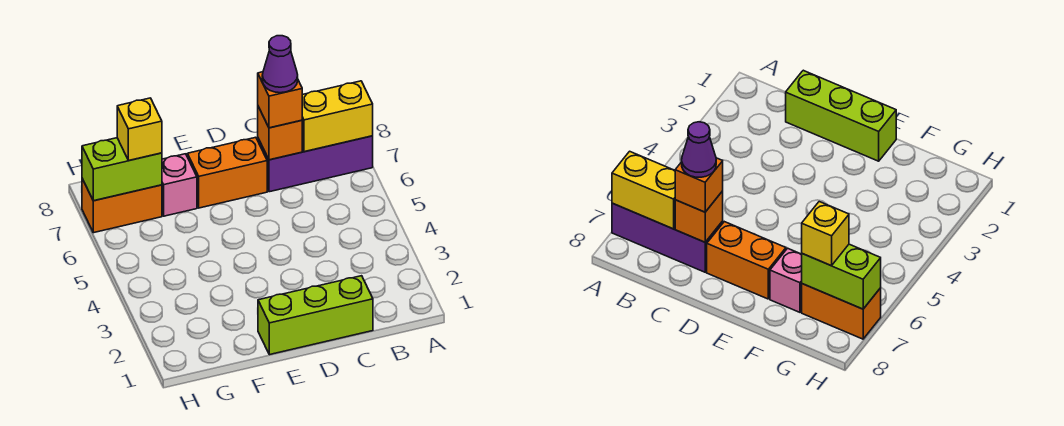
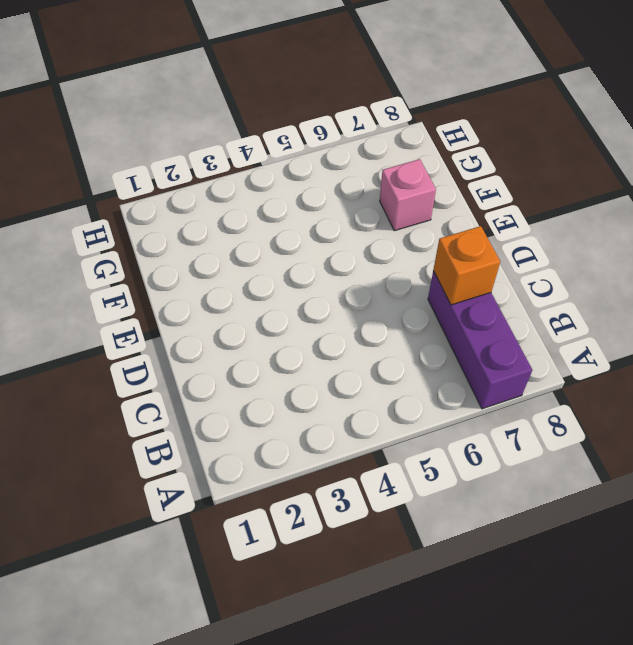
none -> lime brick C1:E1 level 1
none -> orange brick D7:E7 level 1

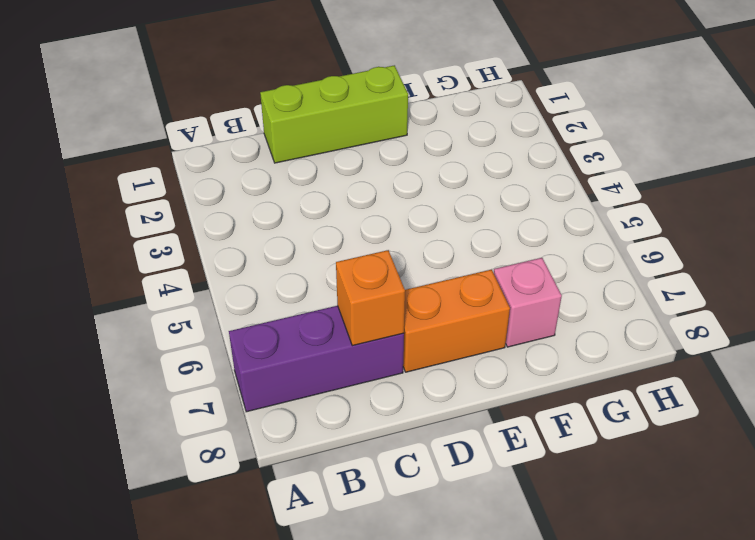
none -> orange brick G7:H7 level 1
none -> yellow brick A7:B7 level 2

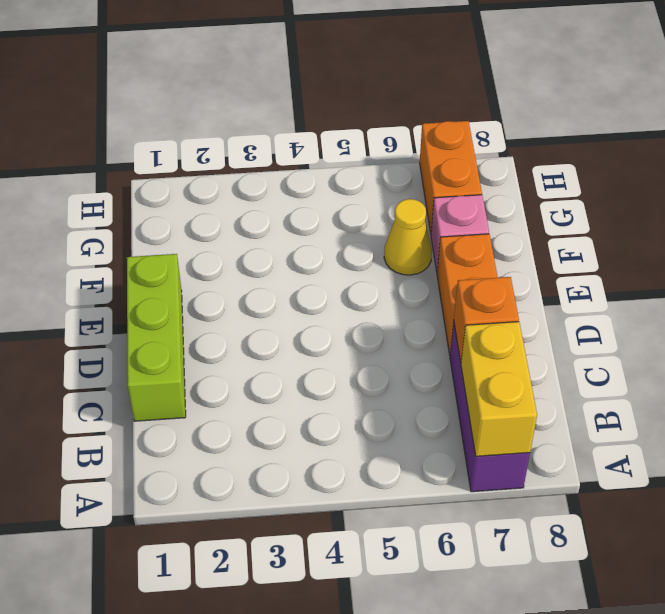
yellow cone F6 level 1 -> none
none -> lime brick G7:H7 level 2
none -> orange brick C7 level 3

